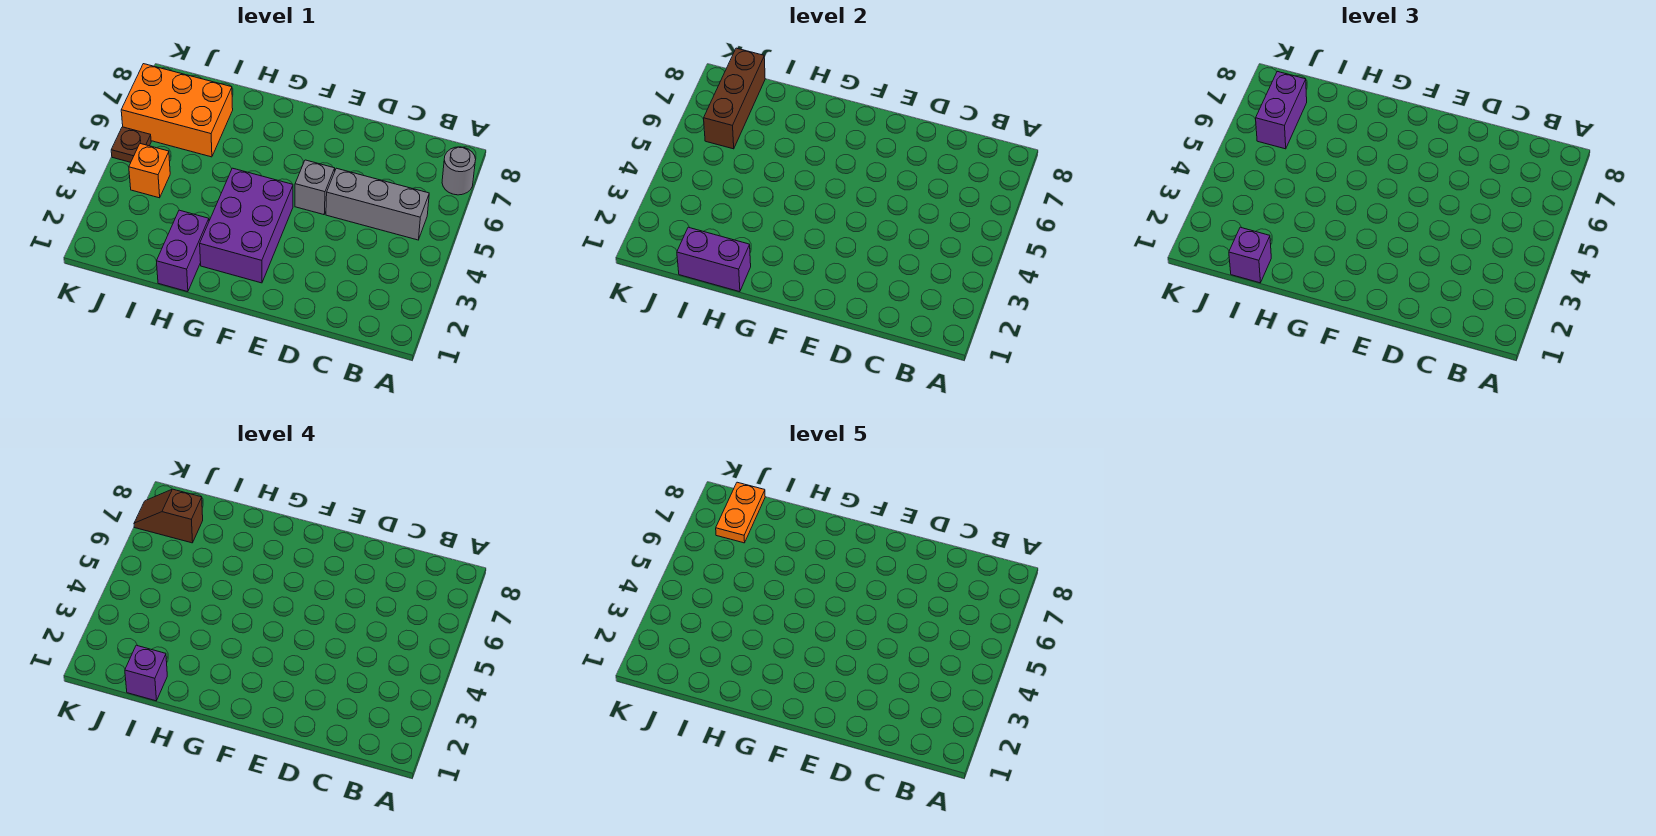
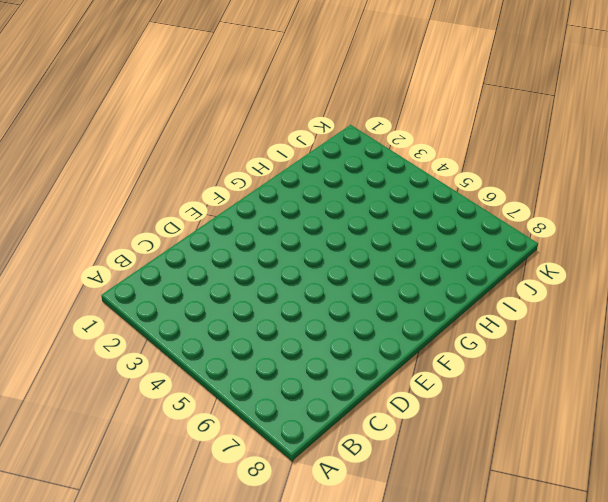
none -> grey round brick A7 level 1
none -> grey brick B5:D5 level 1
none -> grey brick E5 level 1

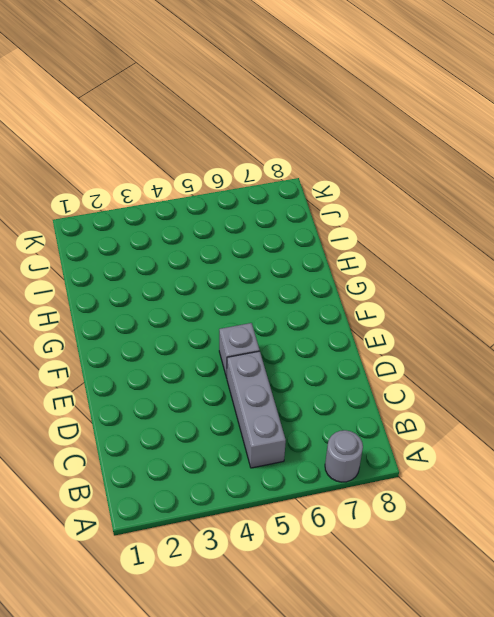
none -> purple brick F2:G4 level 1
none -> purple brick H1:H2 level 1
none -> orange brick I6:K7 level 1

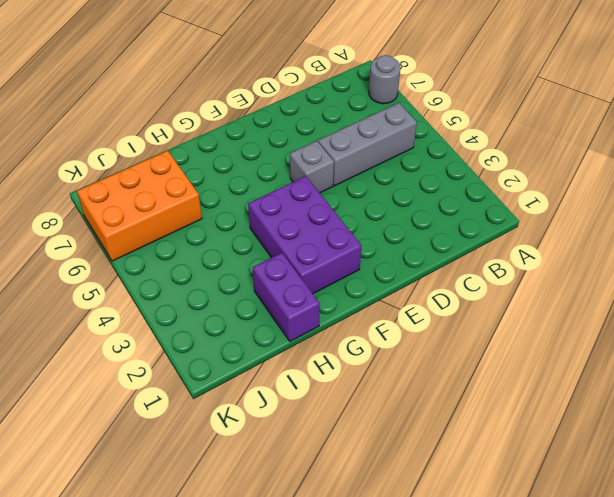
none -> orange brick J4 level 1
none -> brown plate K5 level 1
none -> purple brick H1:I1 level 2

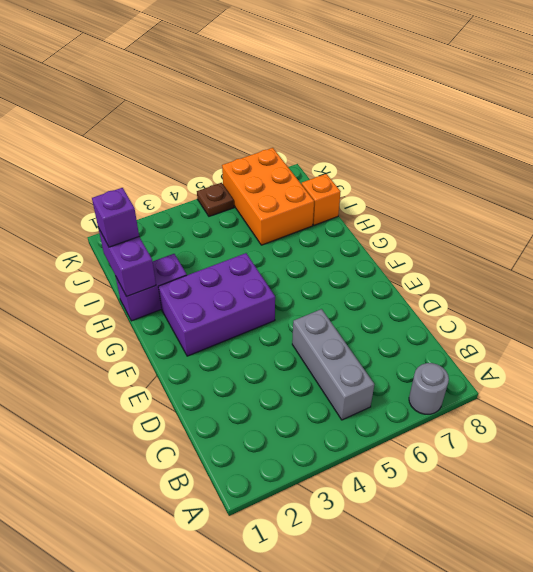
orange brick I8 level 1 -> orange brick J4 level 1
none -> grey brick E5 level 1
none -> brown brick J6:J8 level 2
none -> purple brick J6:J7 level 3

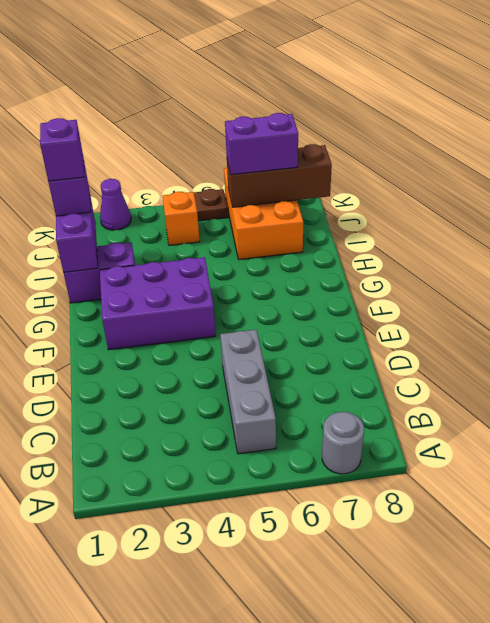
purple cone K2 level 1 -> none
none -> grey brick E5 level 1
none -> brown slope J7:K7 level 4 top J
none -> orange plate J7:J8 level 5

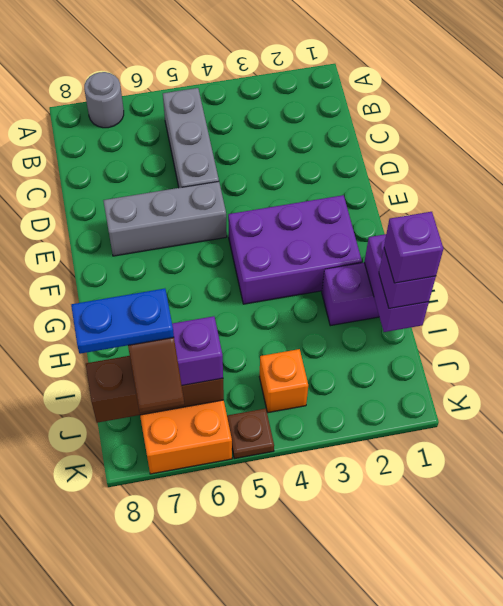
grey brick E5:E7 level 1 -> grey brick E5 level 1
blue plate J7:J8 level 5 -> orange plate J7:J8 level 5

